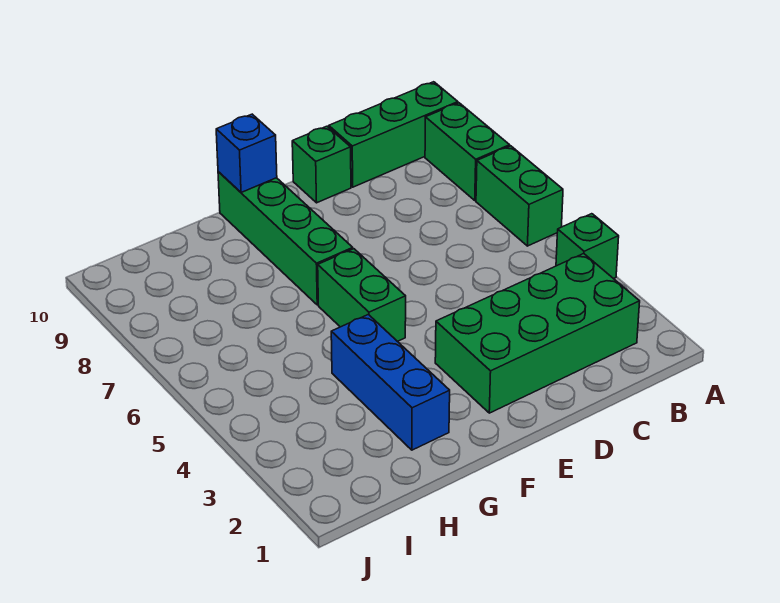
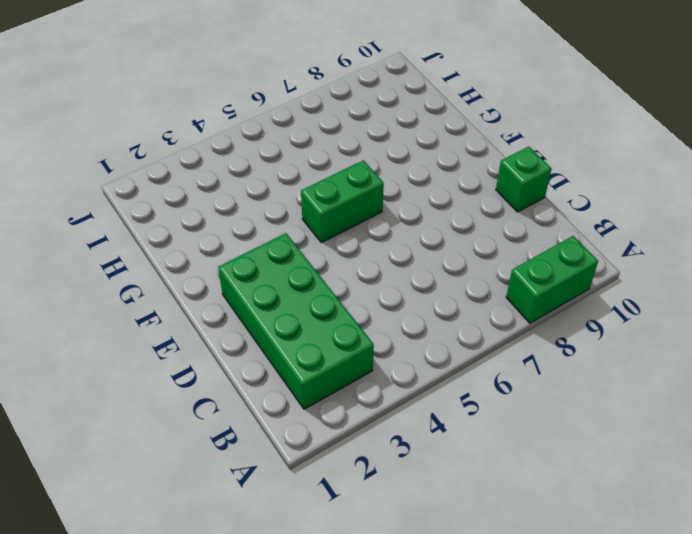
none -> green brick A4 level 1
none -> green brick A6:A7 level 1

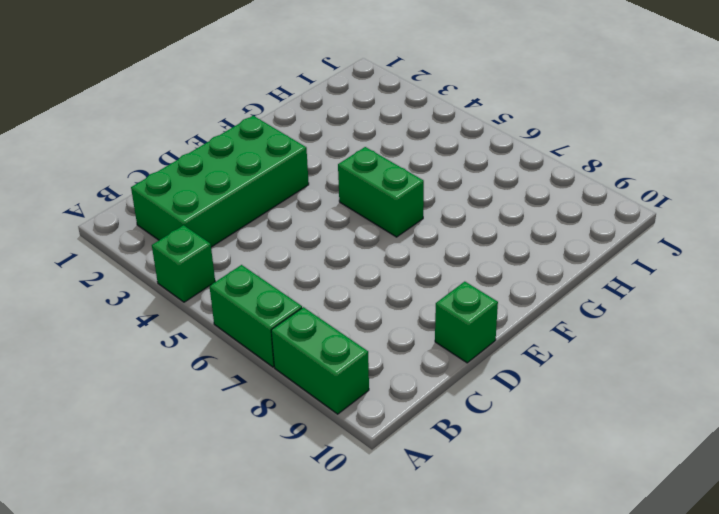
none -> green brick A10:C10 level 1
none -> green brick F7:F10 level 1

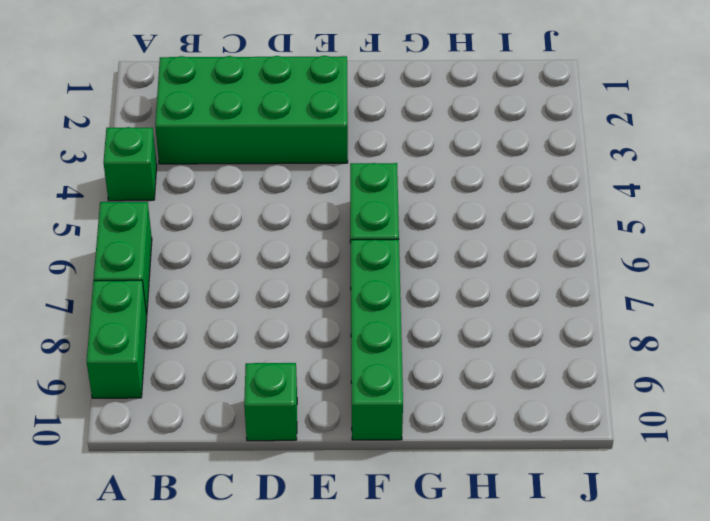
none -> green brick A10:C10 level 1
none -> blue brick G2:G4 level 1

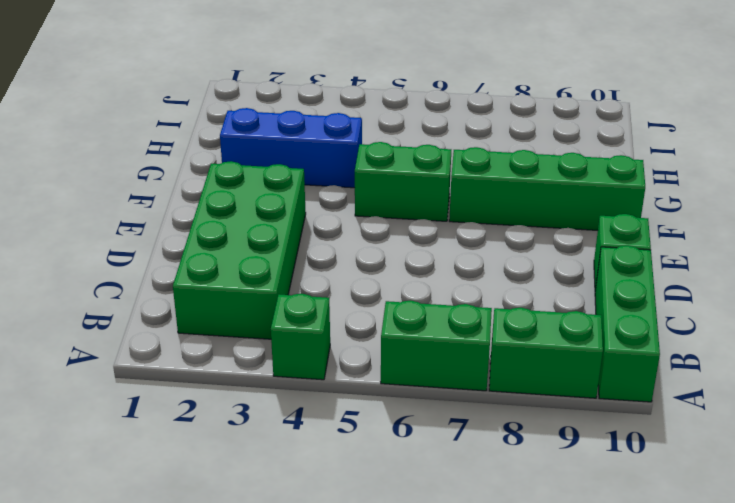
none -> blue brick F10 level 2

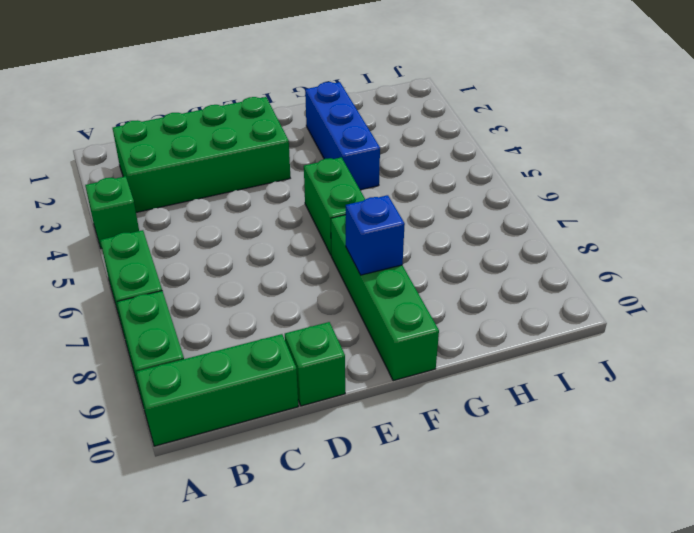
blue brick F8 level 2 -> blue brick F10 level 2

